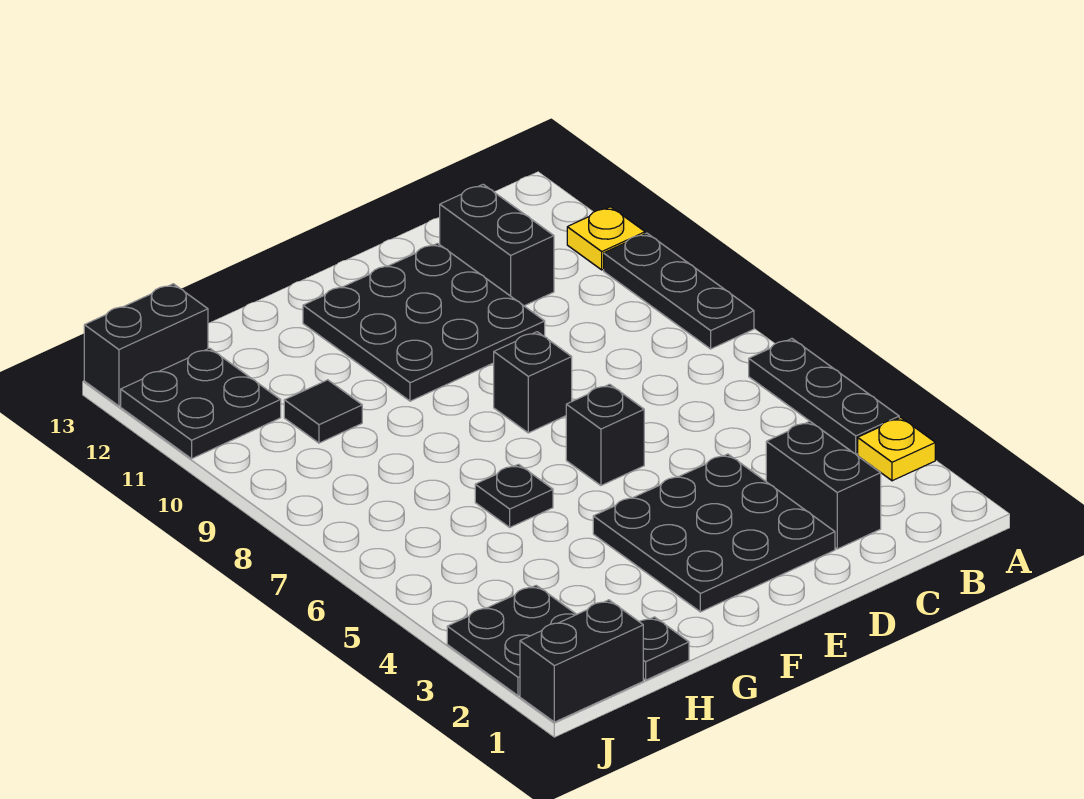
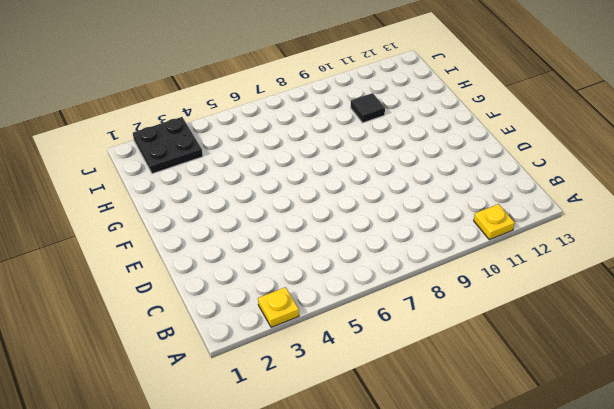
none -> black plate A4:A6 level 1
none -> black plate A8:A10 level 1
none -> black brick C2:C3 level 1

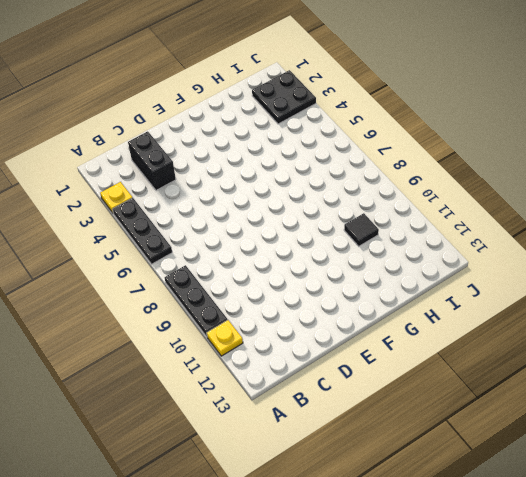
none -> black brick C11:C12 level 1
none -> black plate D2:F4 level 1
none -> black plate D10:F12 level 1

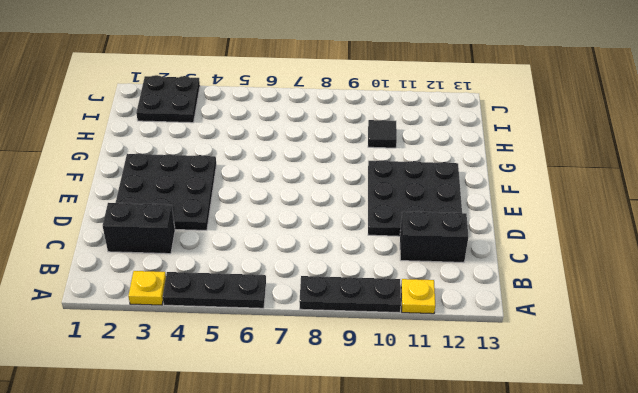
none -> black brick E6 level 1
none -> black brick E8 level 1
none -> black plate G6 level 1

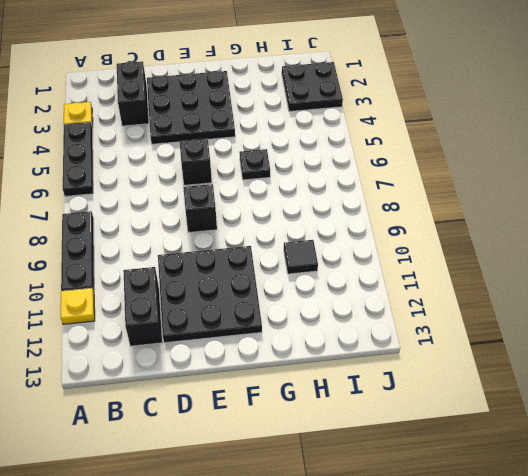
none -> black plate H1 level 1
none -> black brick I1:J1 level 1
none -> black plate I11:J12 level 1

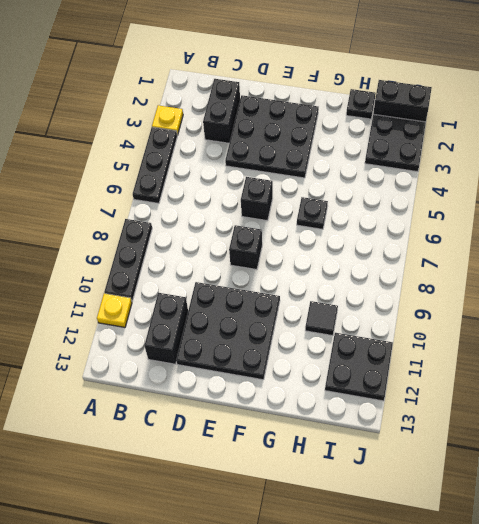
none -> black brick I13:J13 level 1

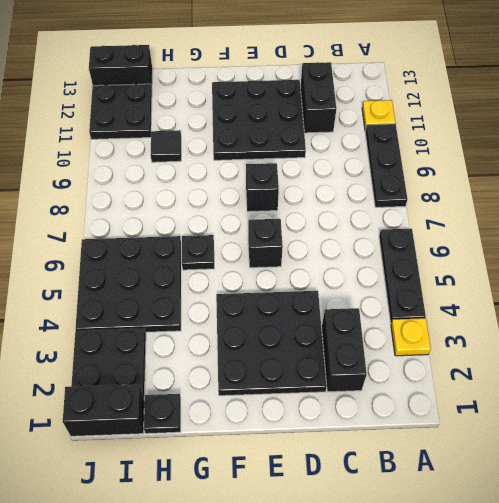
black plate H4:J6 level 1 -> none

